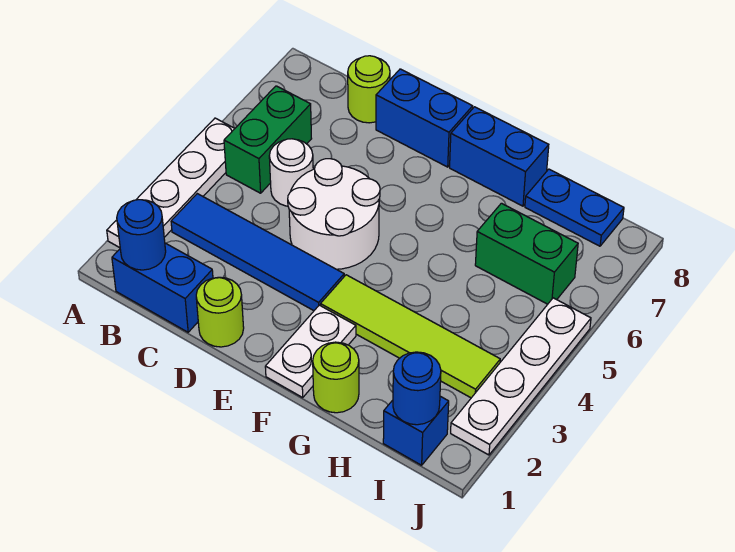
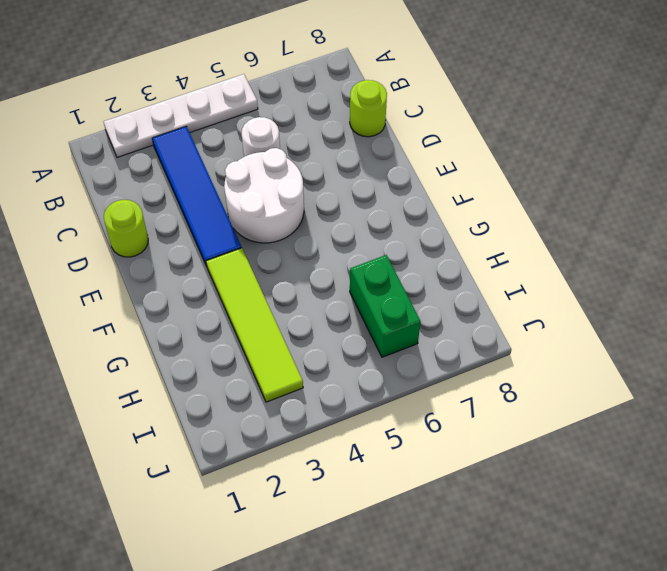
none -> blue brick B1:C1 level 1
none -> green brick B5:B6 level 1
none -> blue brick D8:E8 level 1

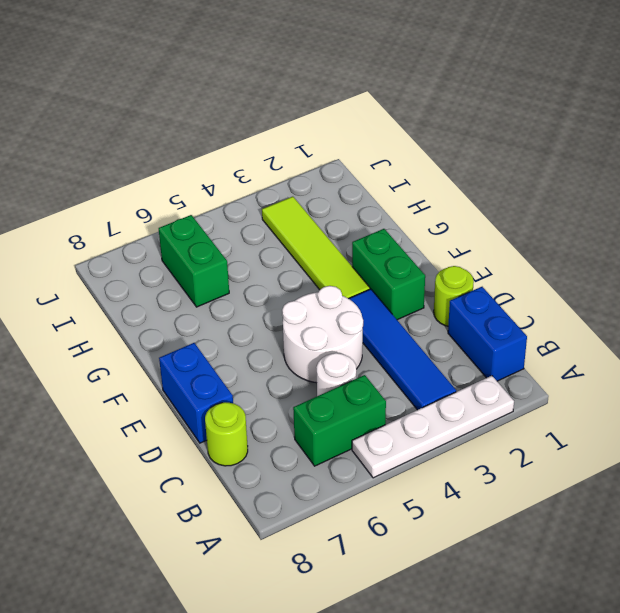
green brick E2:F2 level 1 -> white plate F1:F2 level 1
none -> blue brick F8:G8 level 1
none -> lime round brick G1 level 1
none -> blue plate H8:I8 level 1

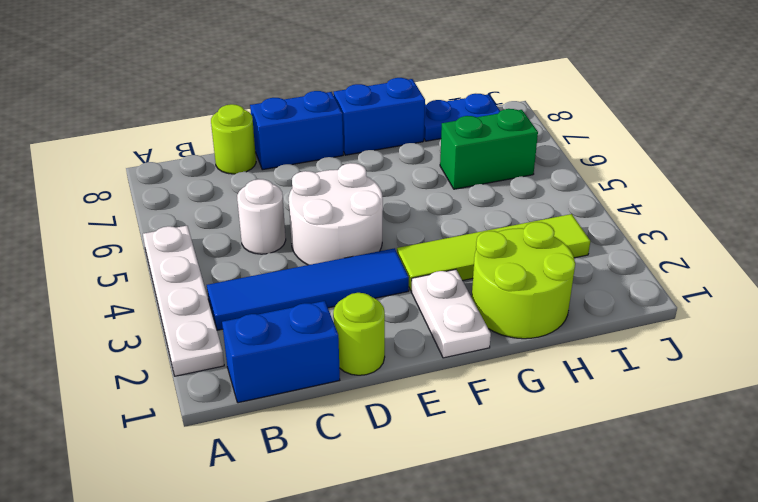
lime round brick G1:H2 level 1 -> lime round brick G1 level 1
none -> green brick B5:B6 level 1
none -> blue brick I1 level 1
none -> white plate J2:J5 level 1

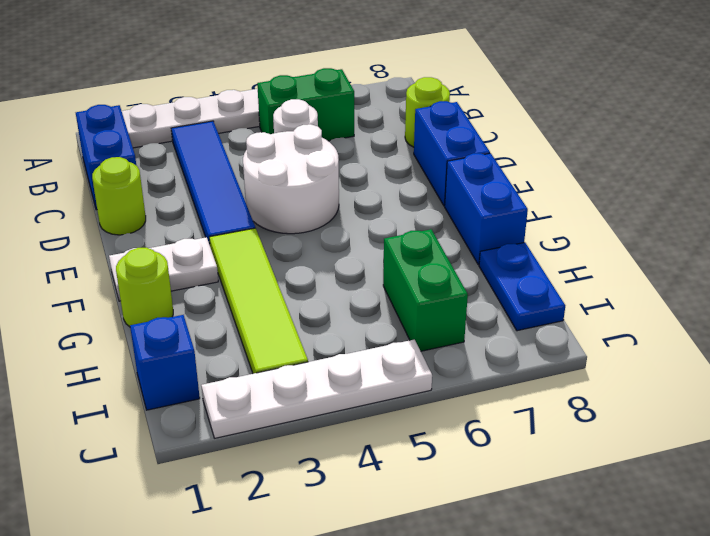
none -> blue round brick B1 level 2
none -> blue round brick I1 level 2

